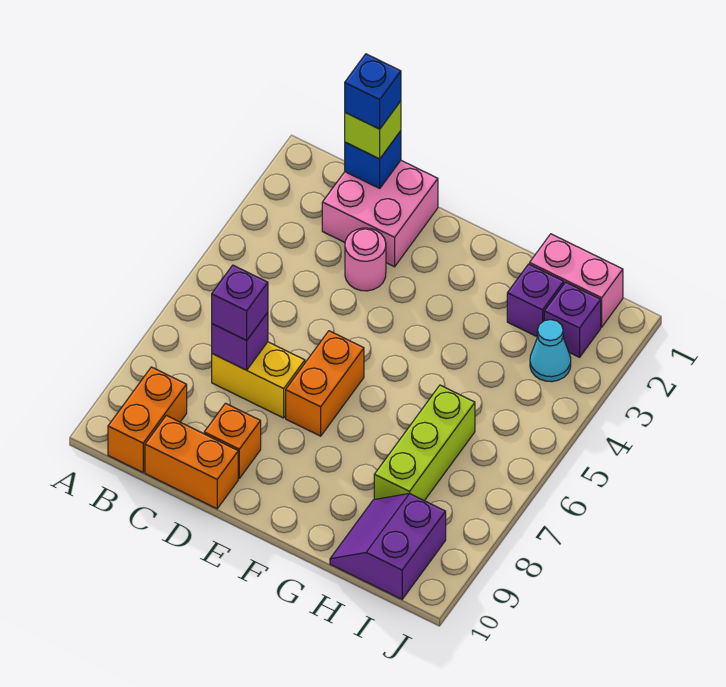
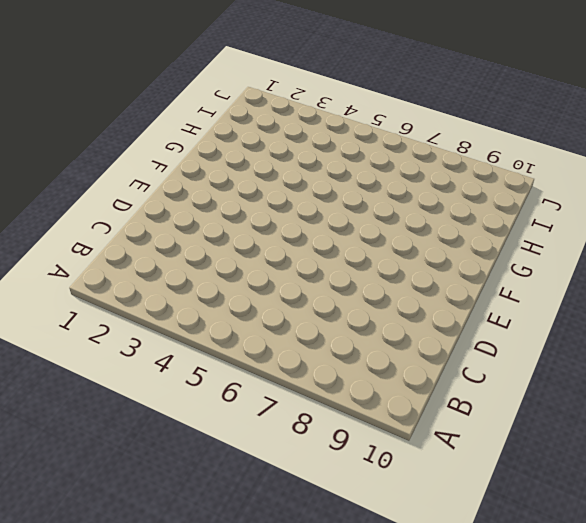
none -> orange brick B9:B10 level 1
none -> pink brick C1:D2 level 1
none -> yellow brick C7:D7 level 1

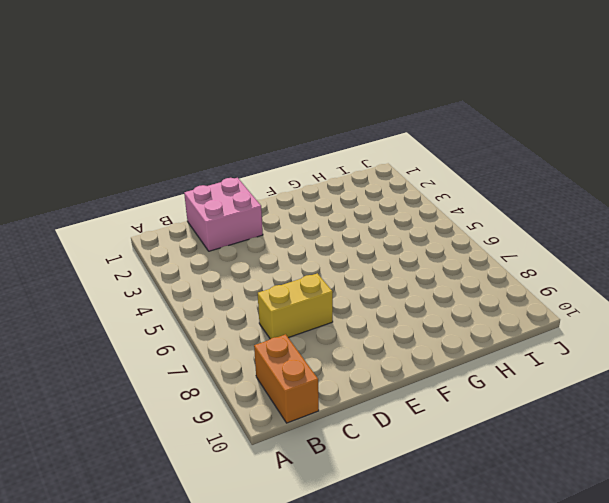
none -> orange brick C10:D10 level 1
none -> pink round brick D3 level 1
none -> orange brick D9 level 1

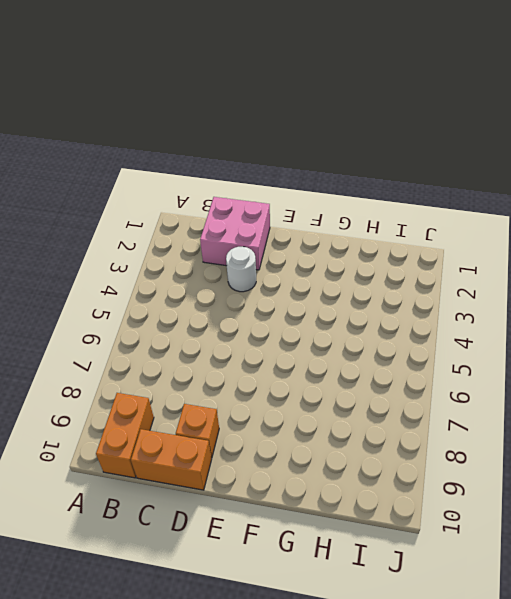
white round brick D3 level 1 -> pink round brick D3 level 1
none -> yellow brick C7:D7 level 1
none -> orange brick E6:E7 level 1
none -> pink brick H1:I1 level 1

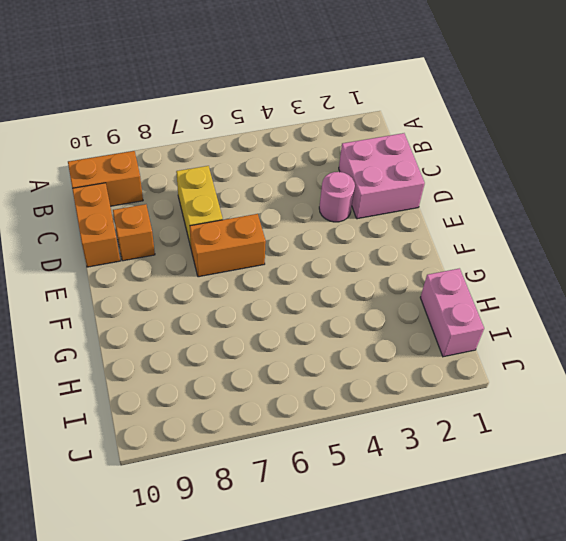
none -> purple brick H2 level 1
none -> lime brick H6:H8 level 1
none -> purple slope H9:I10 level 1 top I

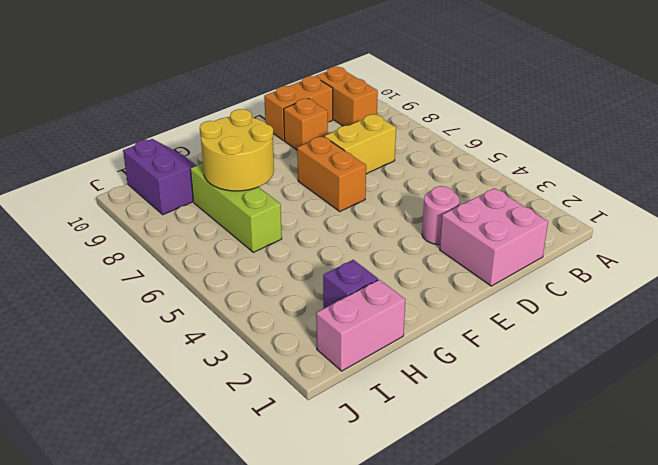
yellow round brick G7:H8 level 2 -> none
none -> purple brick I2 level 1
none -> cyan cone I3 level 1
none -> blue brick C1 level 2

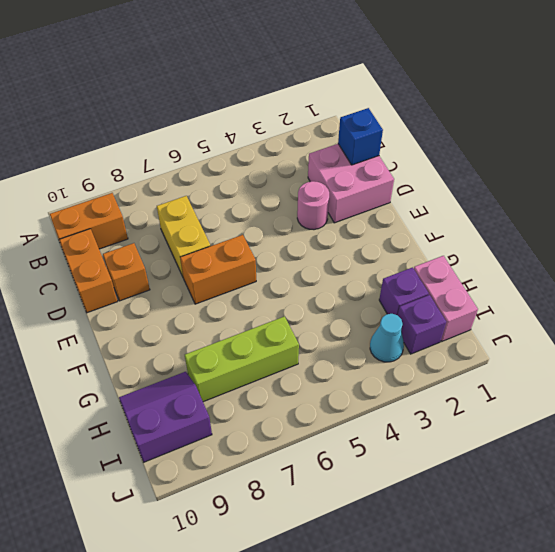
none -> purple brick C7 level 2
none -> lime brick C1 level 3
none -> purple brick C7 level 3

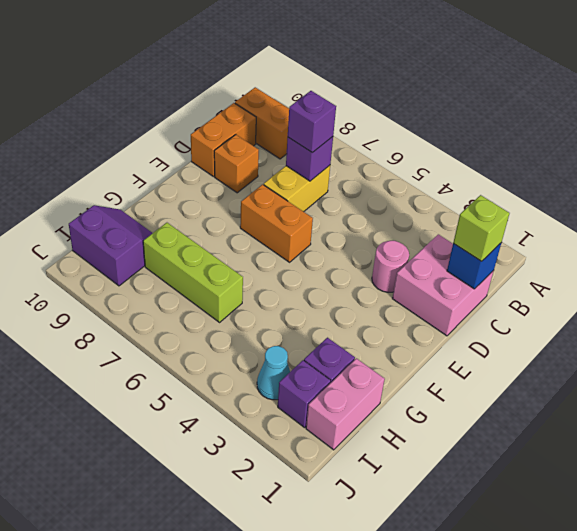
none -> blue brick C1 level 4

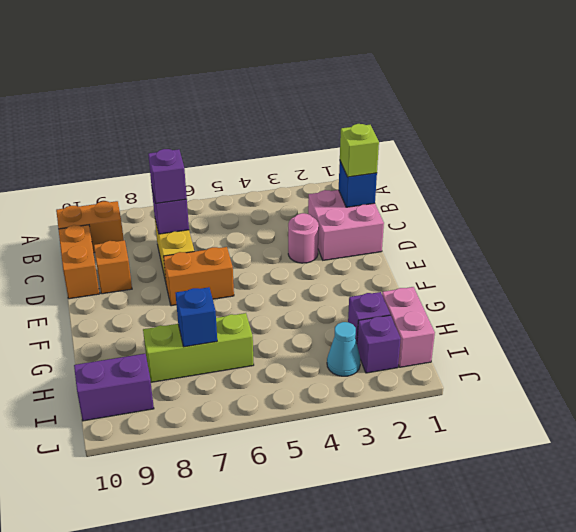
blue brick H7 level 2 -> blue brick C1 level 4

